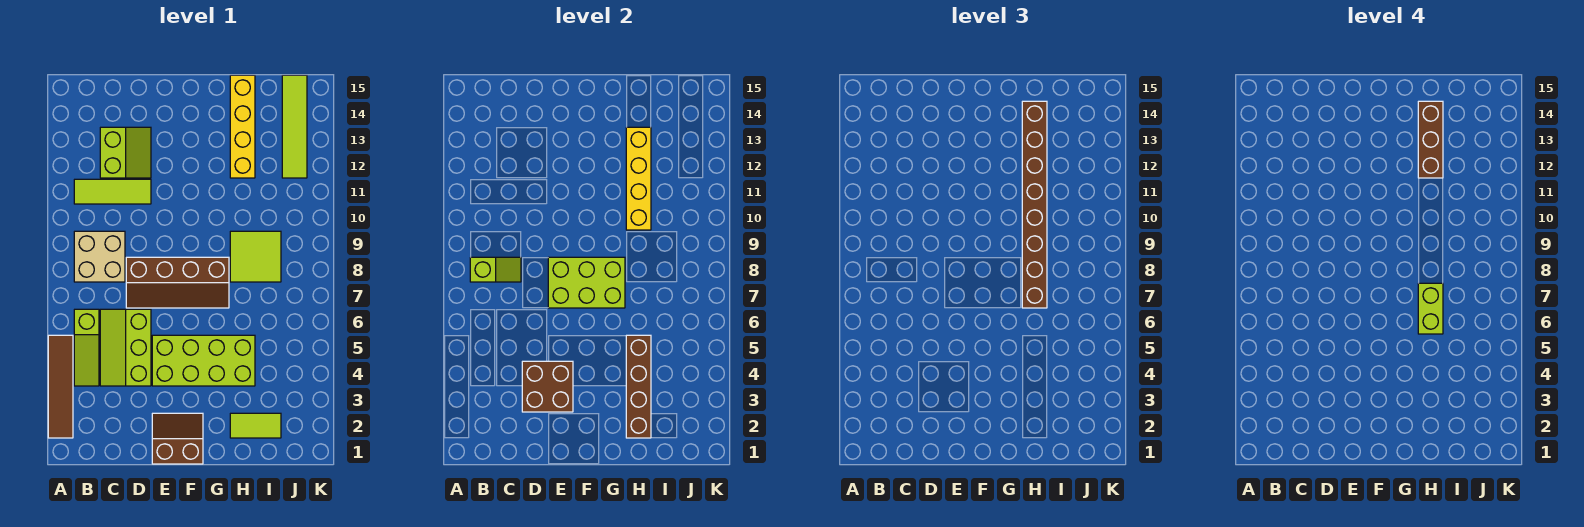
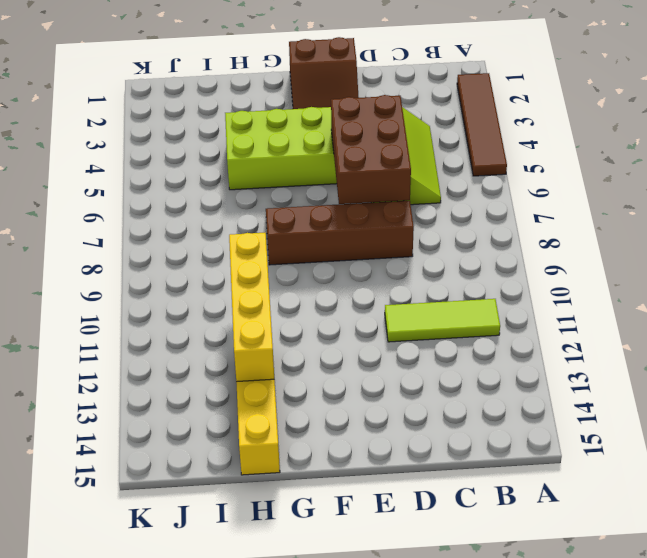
brown brick D5:E7 level 2 -> lime brick E7:G8 level 2
none -> lime slope B4:B6 level 1 top 6
none -> tan brick B8:C9 level 1
none -> lime slope C12:D13 level 1 top C

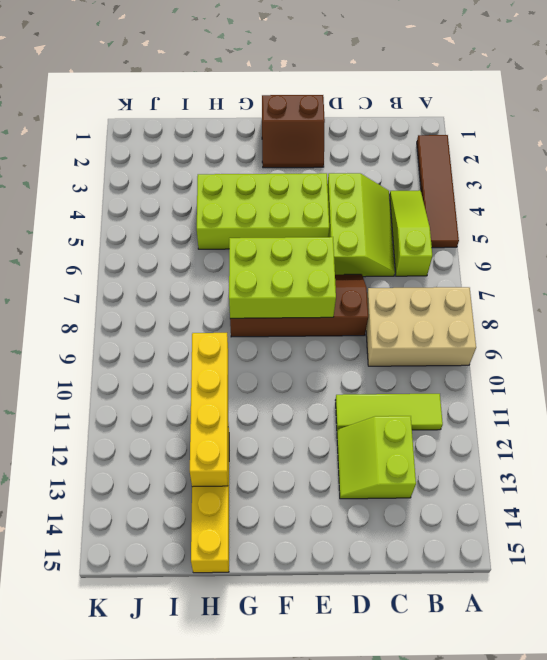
tan brick A8:C9 level 1 -> tan brick B8:C9 level 1
none -> lime tile H2:I2 level 1
none -> lime tile H8:I9 level 1
none -> lime tile J12:J15 level 1

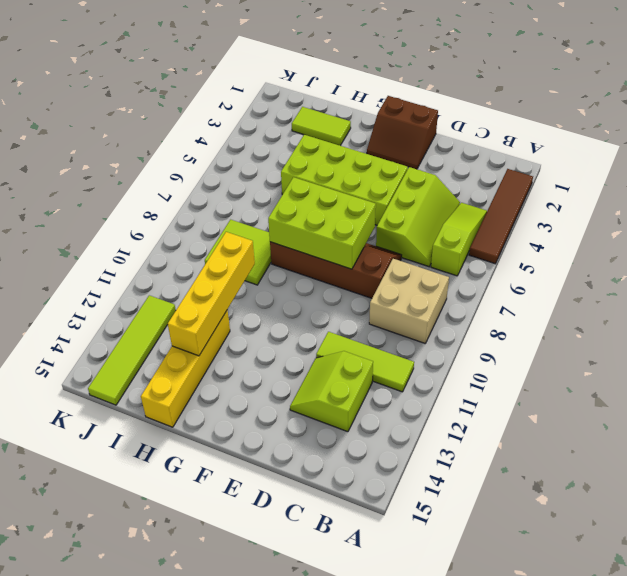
none -> lime slope B8:C8 level 2 top B
none -> brown brick D3:E4 level 2
none -> brown brick H2:H5 level 2

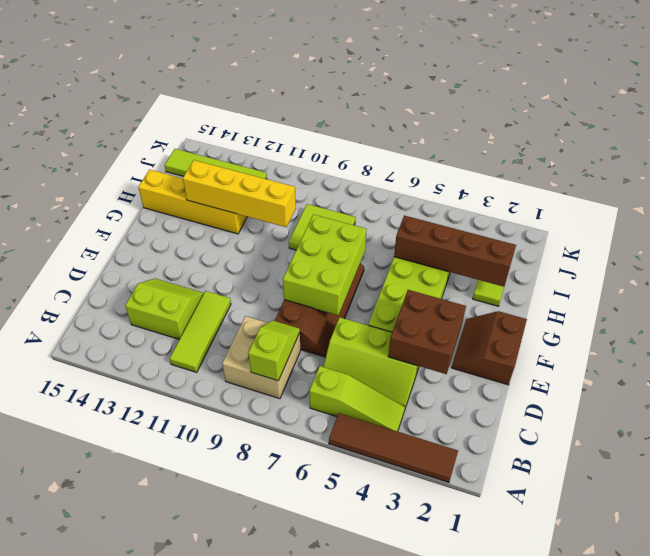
none -> brown brick H7:H14 level 3
none -> lime brick H6:H7 level 4
none -> brown brick H12:H14 level 4

